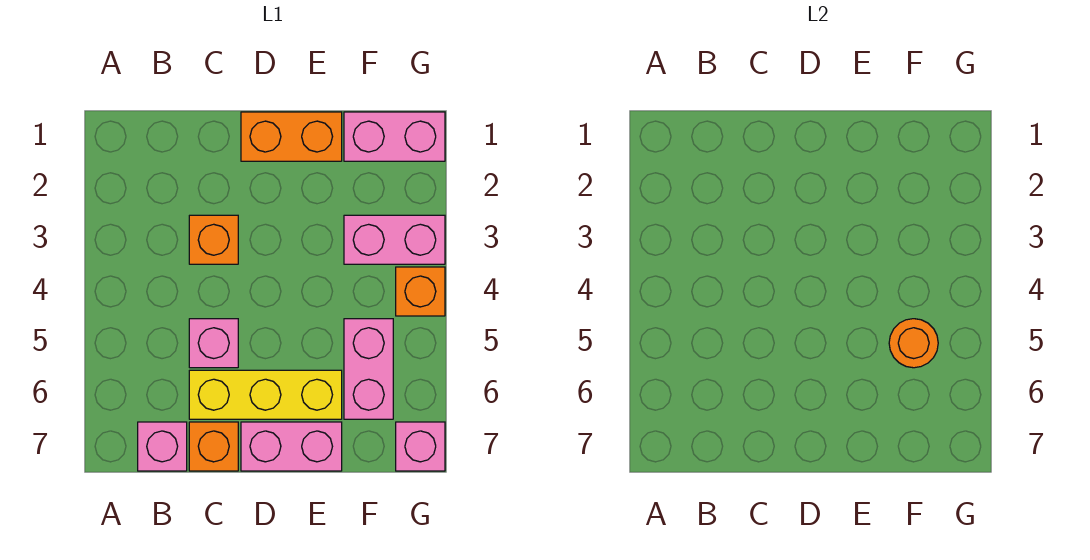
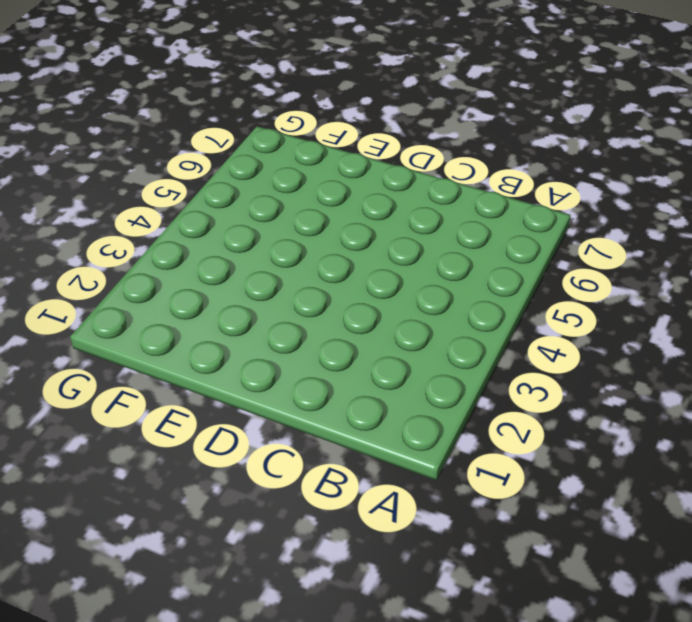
none -> pink brick B7 level 1
none -> orange brick C3 level 1
none -> pink brick C5 level 1

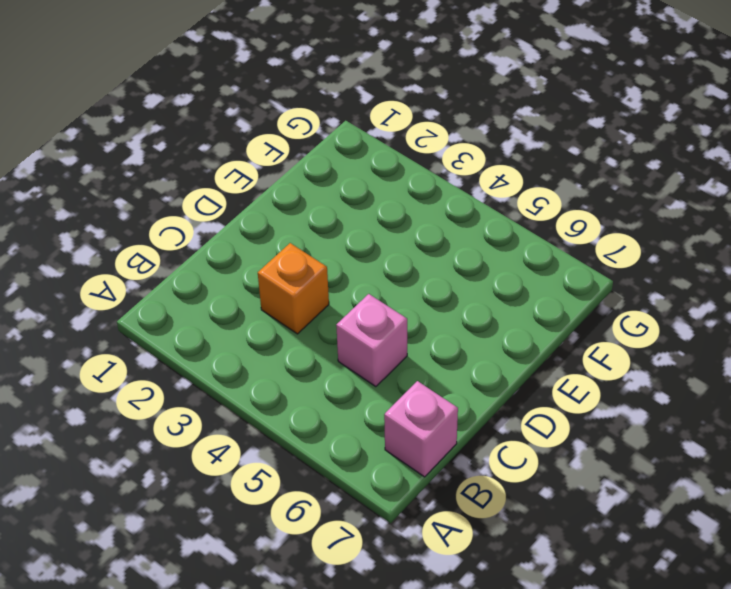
none -> yellow brick C6:E6 level 1
none -> orange brick C7 level 1
none -> orange brick D1:E1 level 1

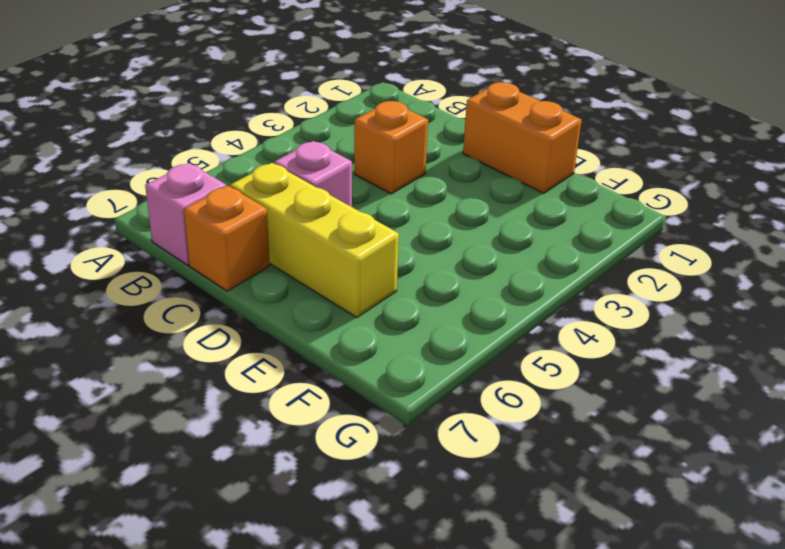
none -> pink brick D7:E7 level 1
none -> pink brick F1:G1 level 1
none -> pink brick F3:G3 level 1

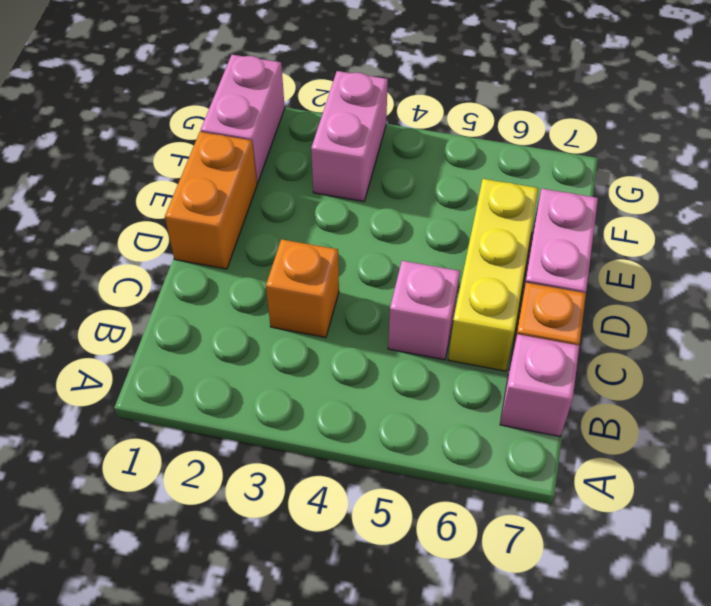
none -> pink brick F5:F6 level 1
none -> orange brick G4 level 1
none -> pink brick G7 level 1

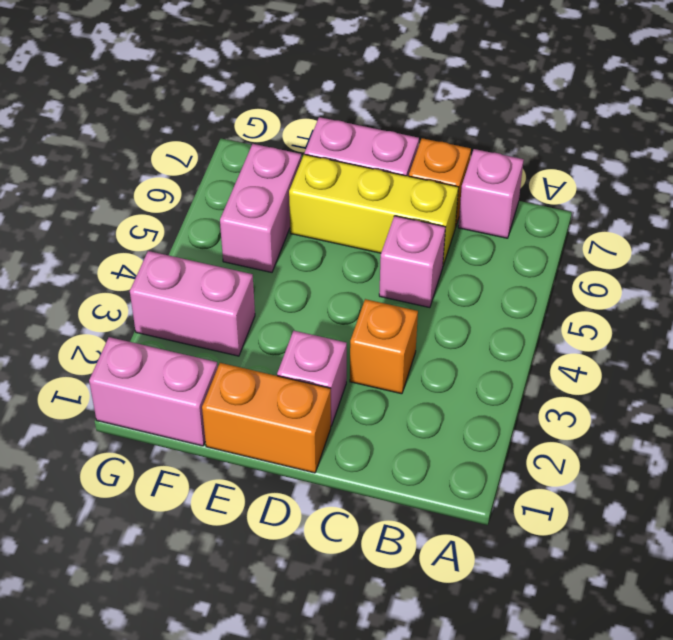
pink brick D2 level 1 -> pink brick G7 level 1
none -> orange brick G4 level 1
none -> orange round brick F5 level 2

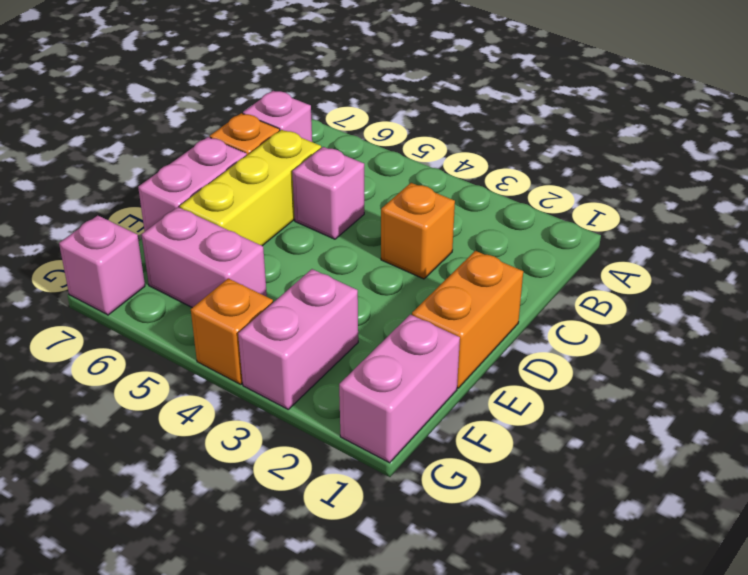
none -> orange round brick F5 level 2

